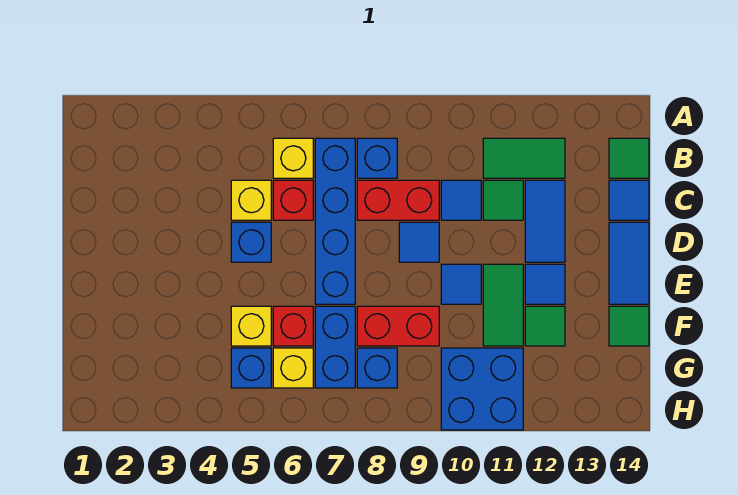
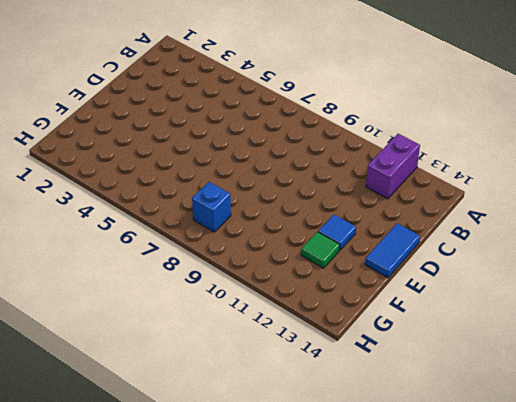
purple brick A12:B12 level 1 -> green tile B11:B12 level 1
none -> yellow brick B6 level 1
none -> blue brick B7:E7 level 1
none -> blue brick B8 level 1

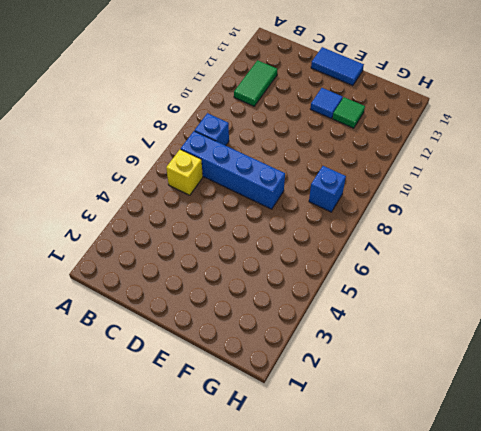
none -> green tile B14 level 1
none -> yellow brick C5 level 1
none -> red brick C6 level 1

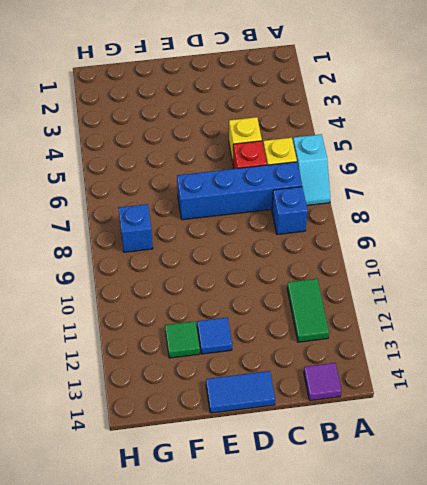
cyan slope A6:A7 level 1 top 6 -> none
purple tile B14 level 1 -> green tile B14 level 1
none -> red brick C8:C9 level 1
none -> blue tile C10 level 1
none -> green tile C11 level 1

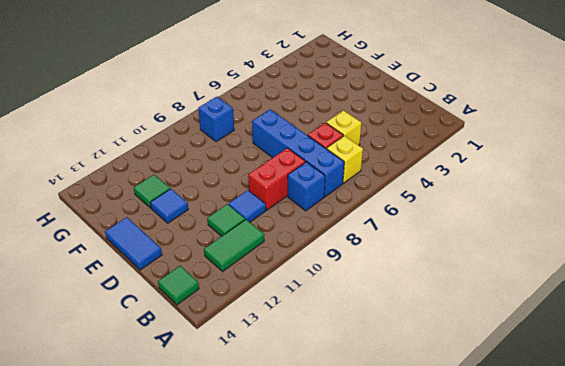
none -> blue tile C12:D12 level 1
none -> blue tile C14 level 1
none -> blue brick D5 level 1

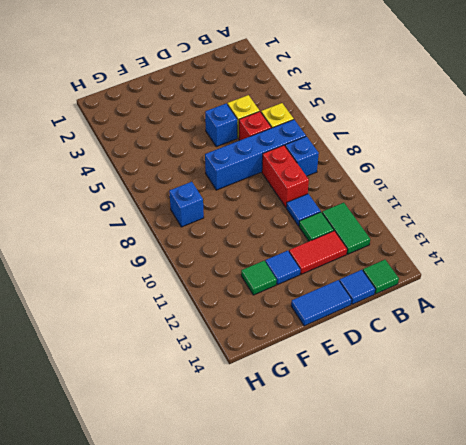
red tile C12:D12 level 1 -> blue tile C12:D12 level 1
none -> blue tile D9 level 1
none -> blue tile E10 level 1
none -> green tile E11:F11 level 1

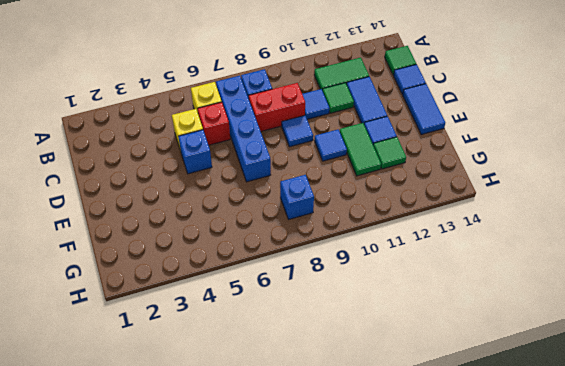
none -> yellow brick F5 level 1
none -> red brick F6 level 1
none -> blue brick F7:G7 level 1

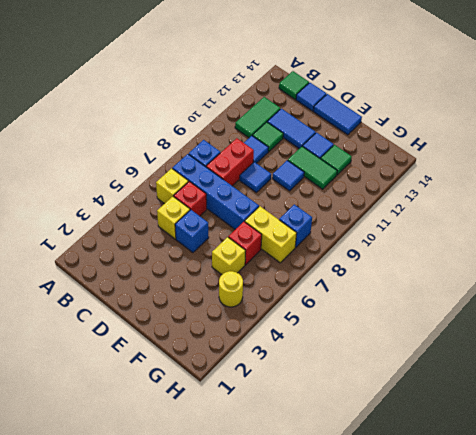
yellow brick F7:G7 level 1 -> blue brick F7:G7 level 1
yellow round brick G4 level 1 -> none
none -> red brick F8:F9 level 1
none -> green tile F14 level 1
none -> blue brick G5 level 1

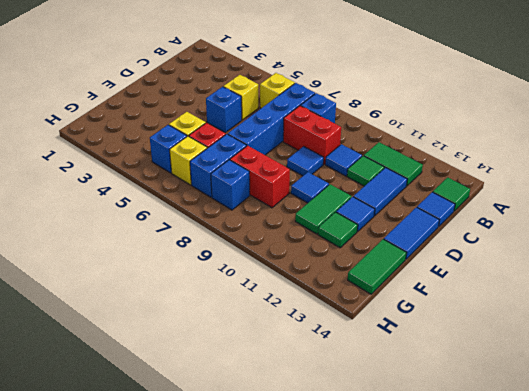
green tile F14:G14 level 1 -> green tile F14 level 1
none -> red brick C6 level 1
none -> blue brick G10:H11 level 1

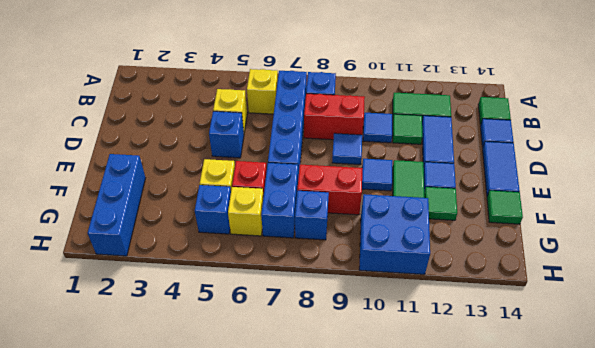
blue brick F2:H2 level 1 -> none
none -> red brick C6 level 1

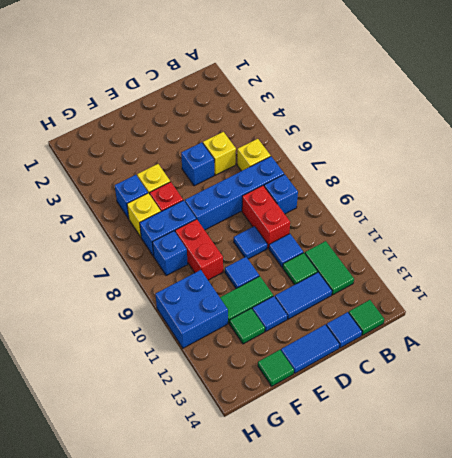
none -> red brick C6 level 1

